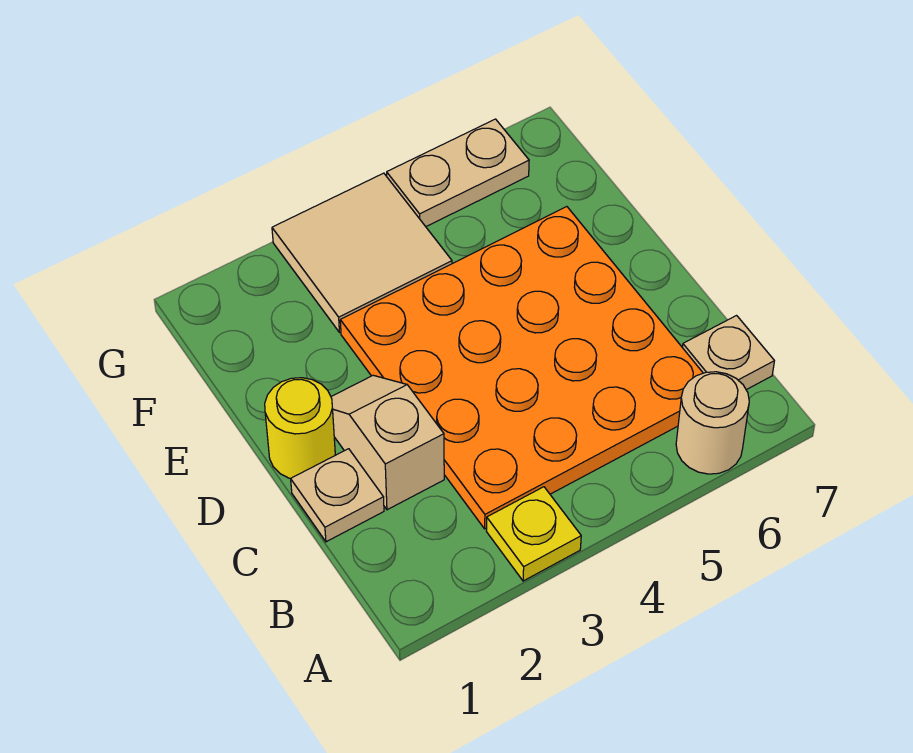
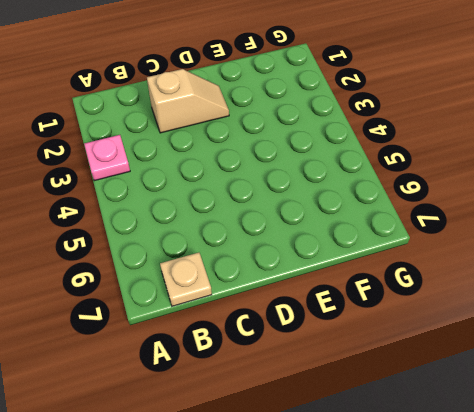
pink plate A3 level 1 -> yellow plate A3 level 1
none -> tan round brick A6 level 1
none -> orange plate B3:E6 level 1

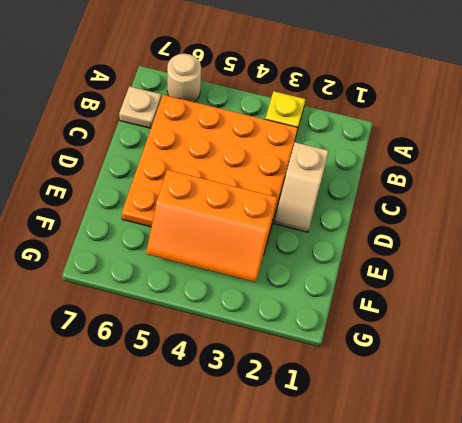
orange slope E3:F5 level 2 top E -> none
none -> tan plate C1 level 1
none -> yellow round brick D1 level 1

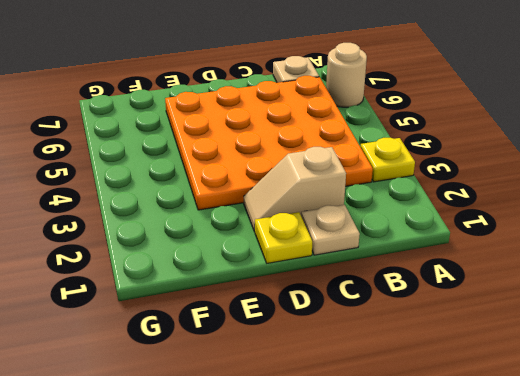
yellow plate D1 level 1 -> yellow round brick D1 level 1
none -> tan tile F3:G4 level 1
none -> tan plate G5:G6 level 1

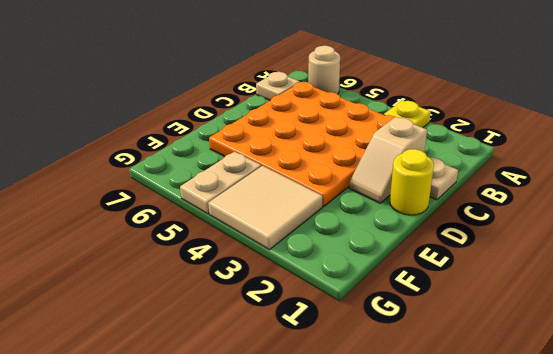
tan plate F5:G5 level 1 -> tan plate G5:G6 level 1

